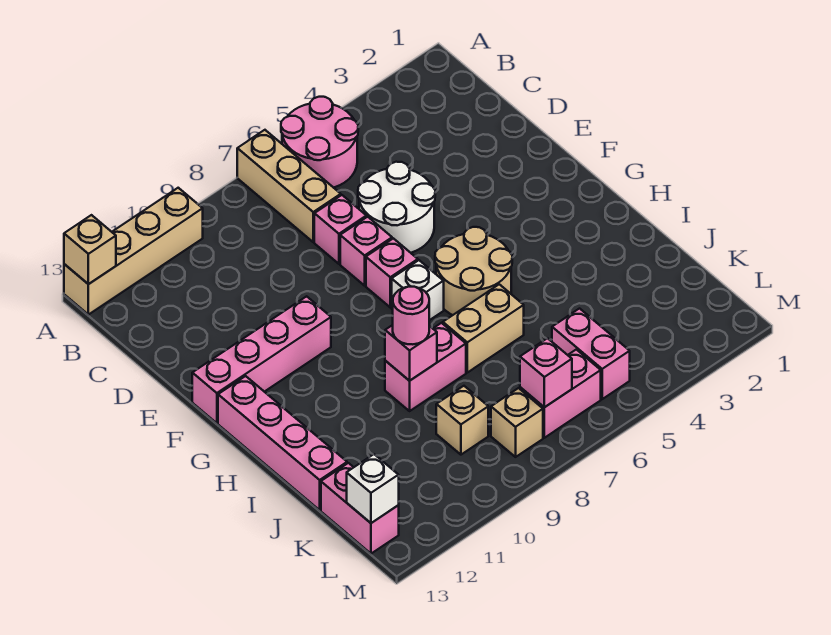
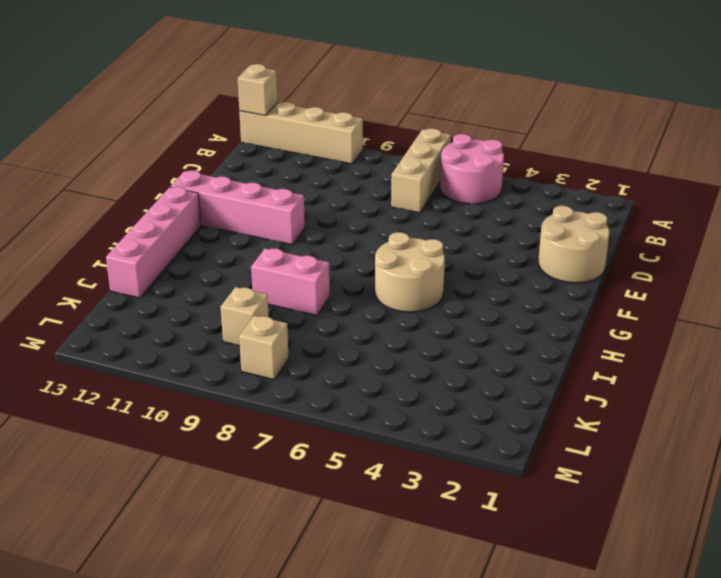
tan round brick D1:E2 level 1 -> none
none -> white round brick D5:E6 level 1
none -> pink brick D7 level 1
none -> pink brick E7 level 1

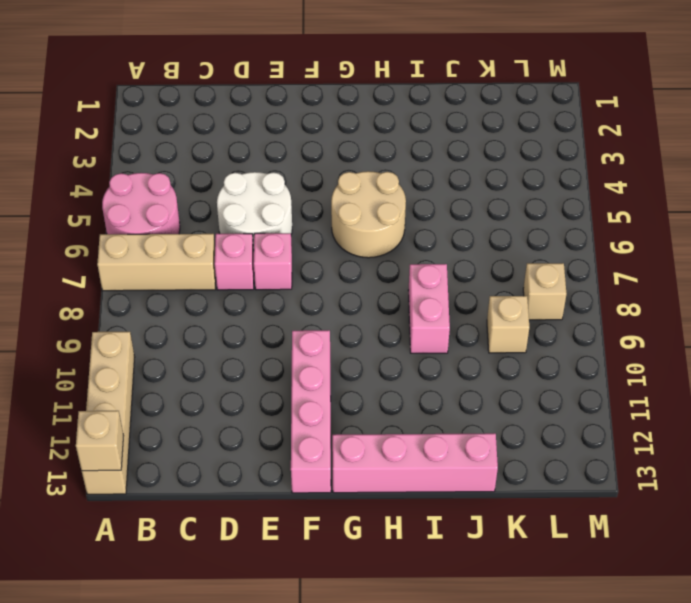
none -> pink brick F7 level 1
none -> white brick G7 level 1
none -> tan brick I6:I7 level 1

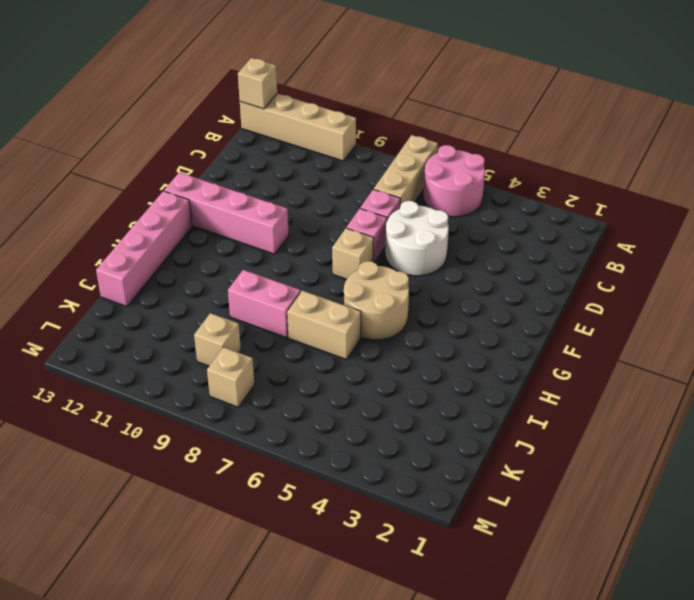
tan brick F7 level 1 -> pink brick F7 level 1
none -> white brick G7 level 1
none -> pink brick K5:L5 level 1
none -> pink brick K13:L13 level 1

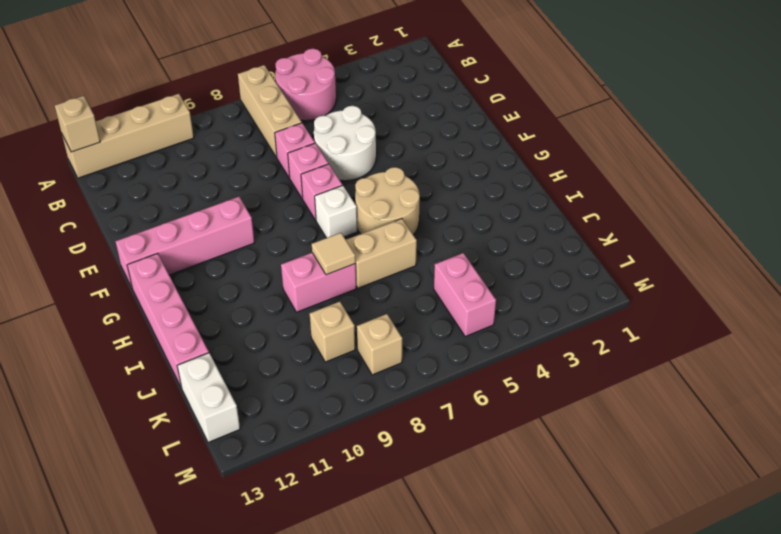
tan tile I8 level 2 -> none
white brick K13:L13 level 1 -> pink brick K13:L13 level 1
none -> pink brick L6:L7 level 1
none -> pink brick I9 level 2
none -> pink brick L7 level 2

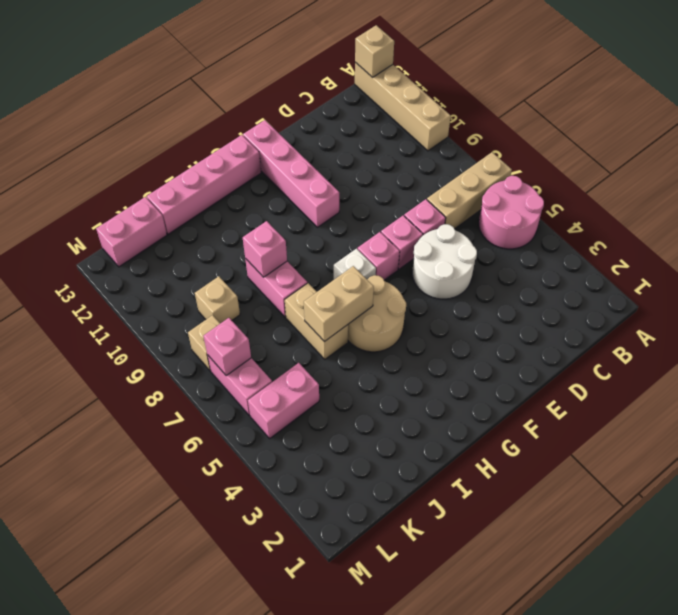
tan brick H6:I6 level 2 -> none
none -> white brick L13 level 2
none -> pink round brick I9 level 3

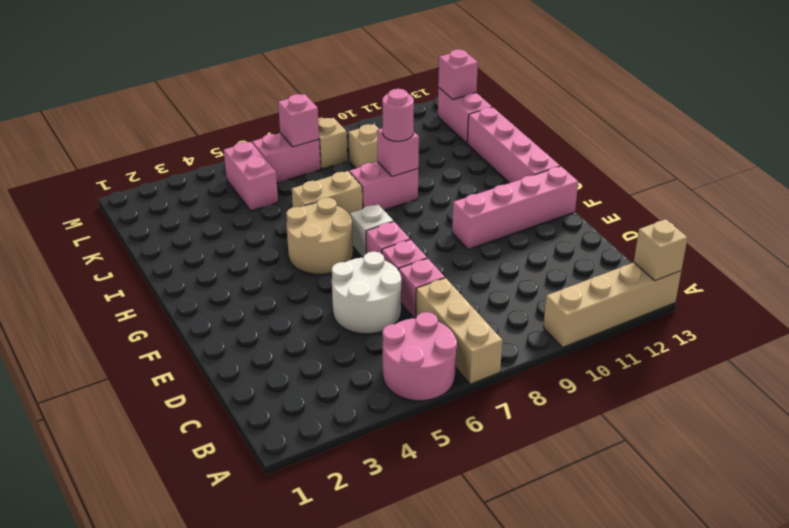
pink brick L13 level 2 -> white brick L13 level 2

